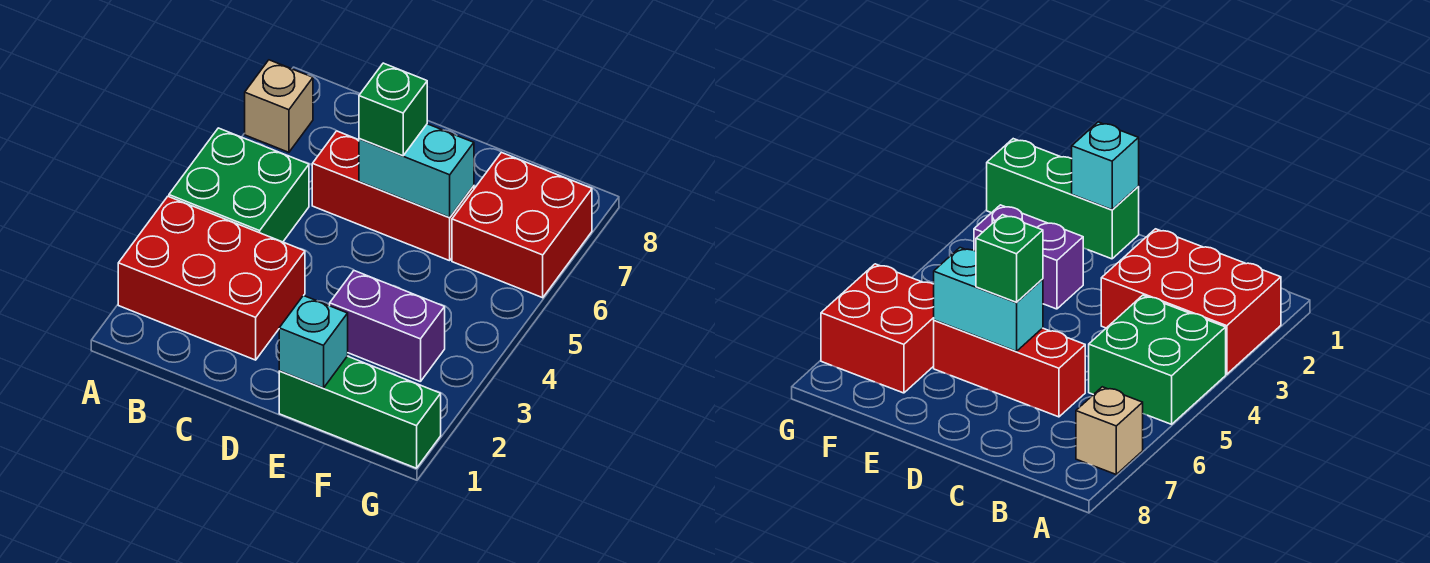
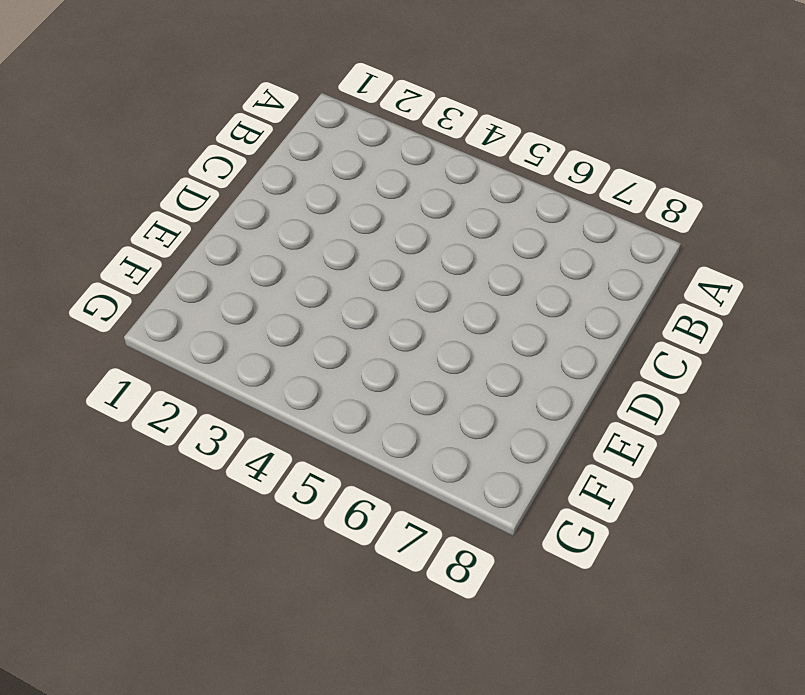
none -> red brick A2:C3 level 1
none -> green brick A4:B5 level 1

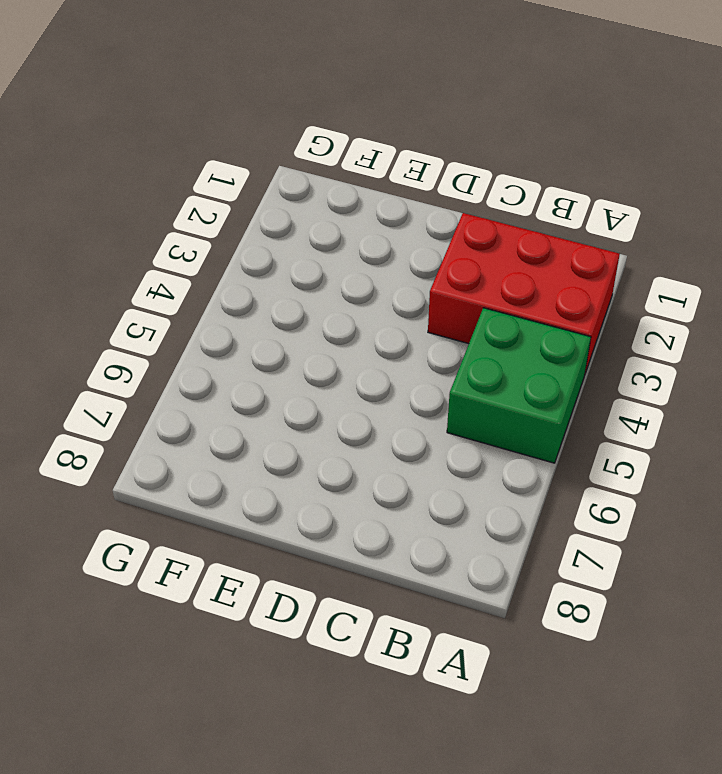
none -> tan brick A7 level 1
none -> red brick C6:E6 level 1

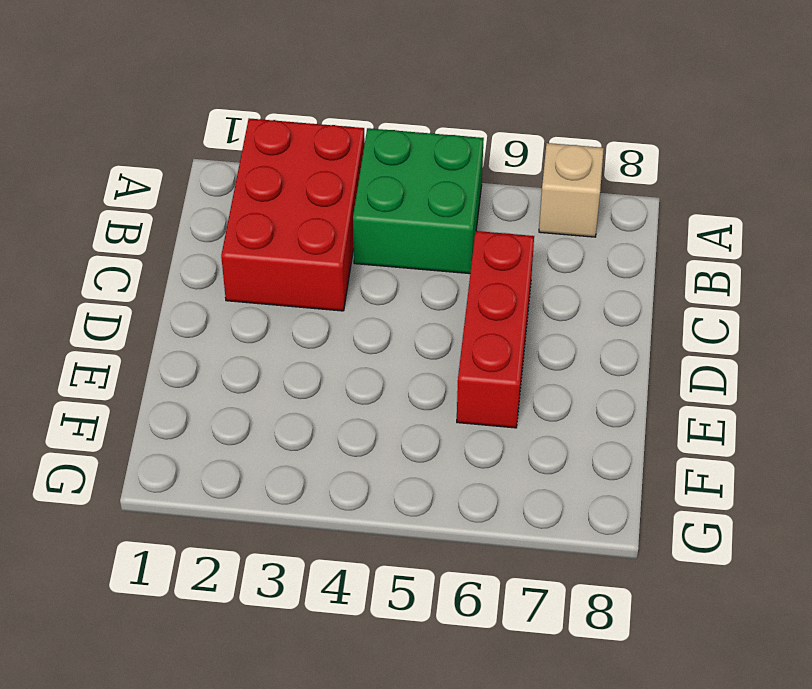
none -> green brick E1:G1 level 1
none -> purple brick E3:F3 level 1

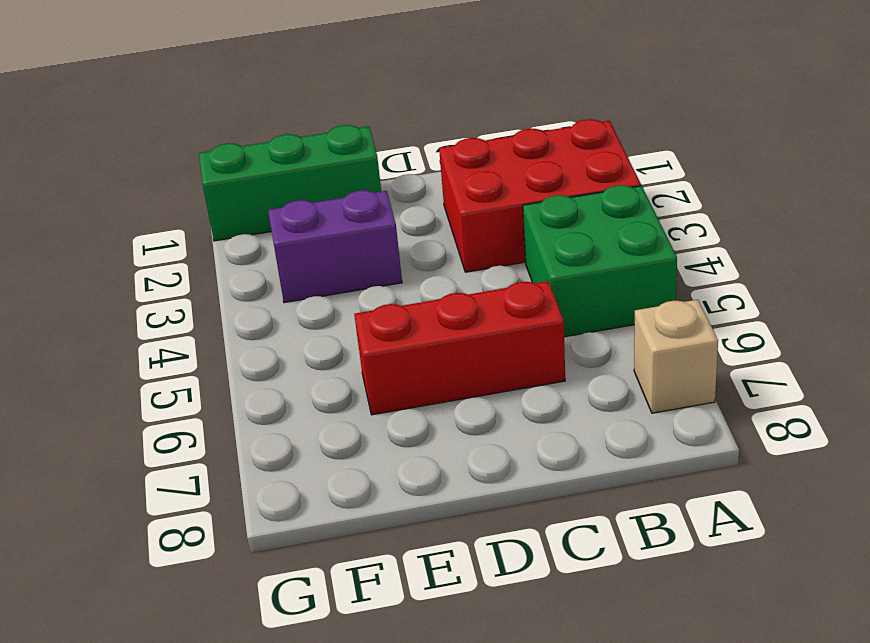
none -> red brick F6:G7 level 1
none -> cyan brick D6:E6 level 2

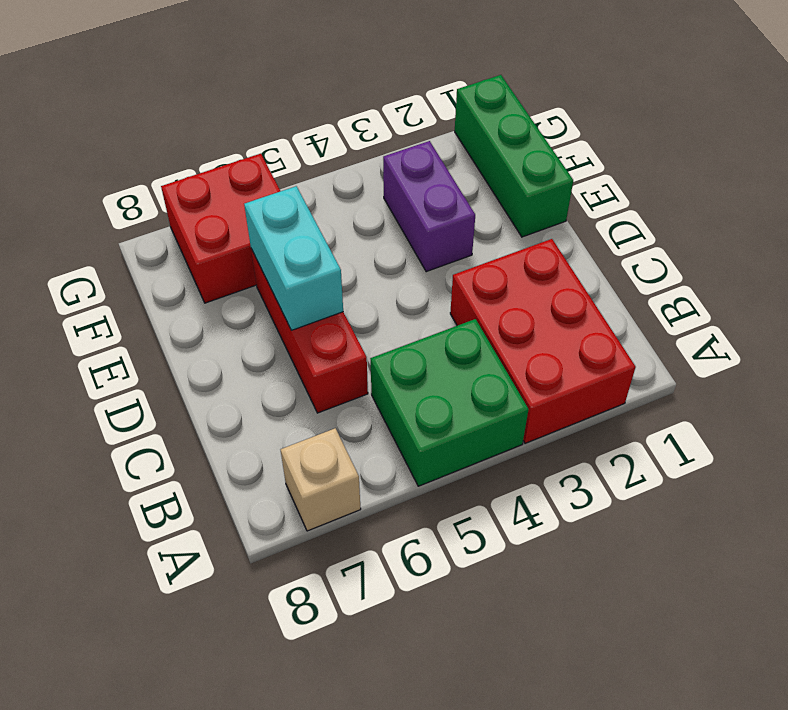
none -> cyan brick E1 level 2
none -> green brick D6 level 3

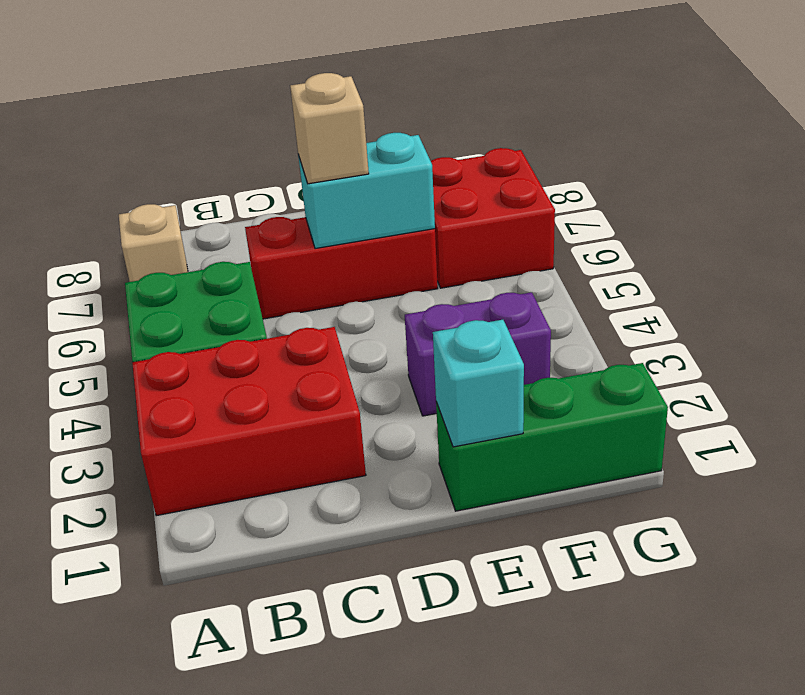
tan brick D6 level 3 -> green brick D6 level 3

